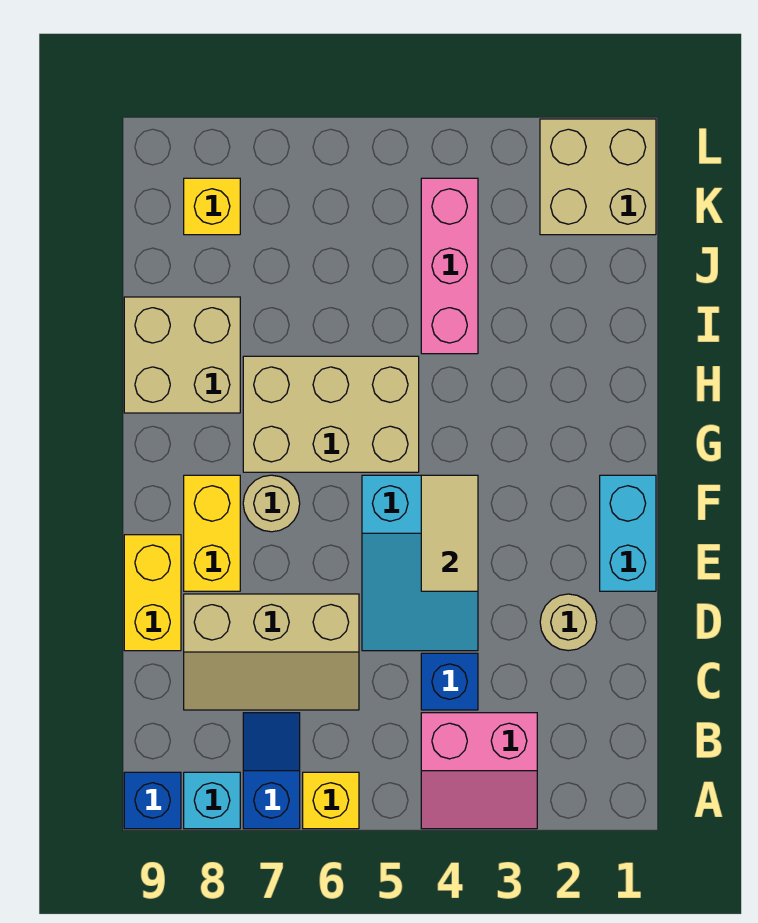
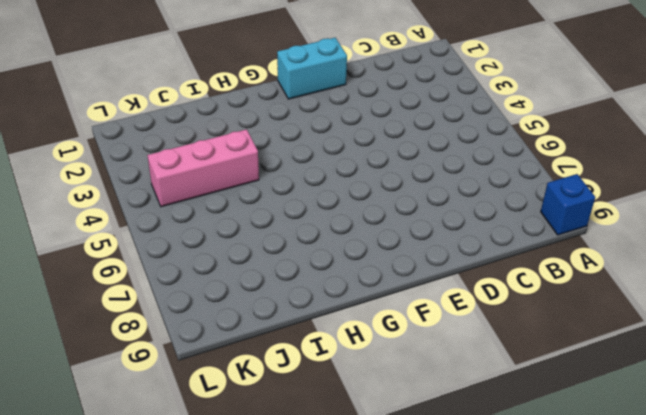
none -> pink slope A3:B4 level 1 top B
none -> yellow brick A6 level 1
none -> blue slope A7:B7 level 1 top A

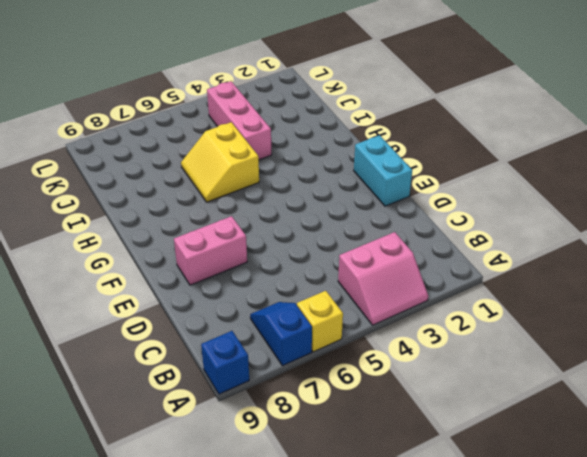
pink brick E7:E8 level 1 -> yellow brick E8:F8 level 1
yellow slope H5:I6 level 1 top 5 -> tan brick G5:H7 level 1
none -> cyan brick A8 level 1
none -> blue brick C4 level 1
none -> tan slope C6:D8 level 1 top D

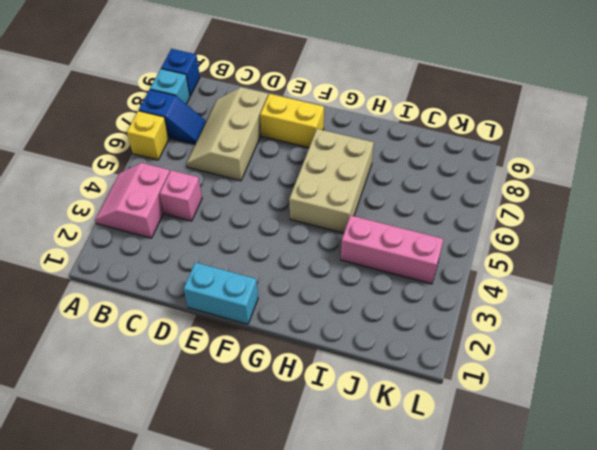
pink brick C4 level 1 -> blue brick C4 level 1
none -> tan round brick D2 level 1
none -> cyan slope D4:F5 level 1 top F
none -> yellow brick D9:E9 level 1

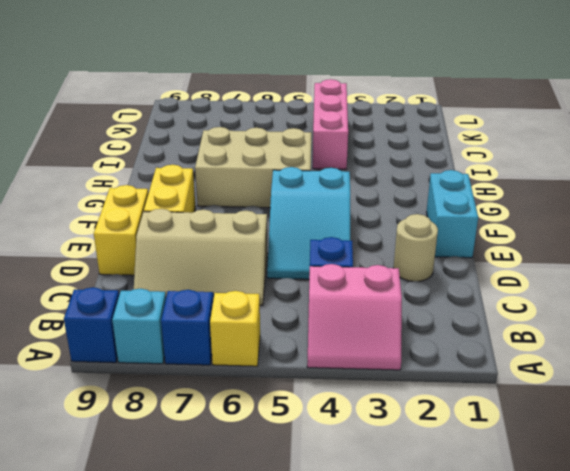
none -> tan round brick F7 level 1
none -> tan brick H8:I9 level 1
none -> tan brick K1:L2 level 1

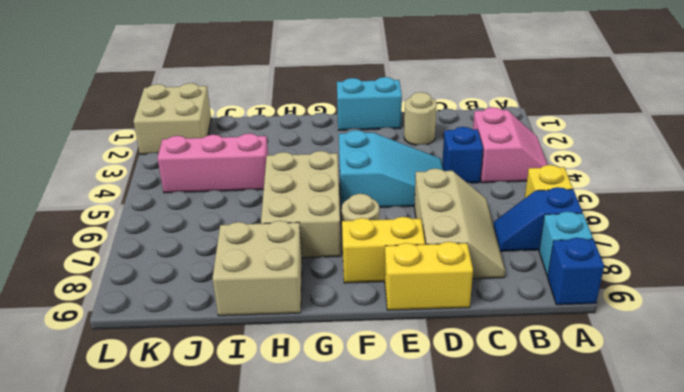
none -> yellow brick K8 level 1
none -> tan tile E4:F4 level 2

